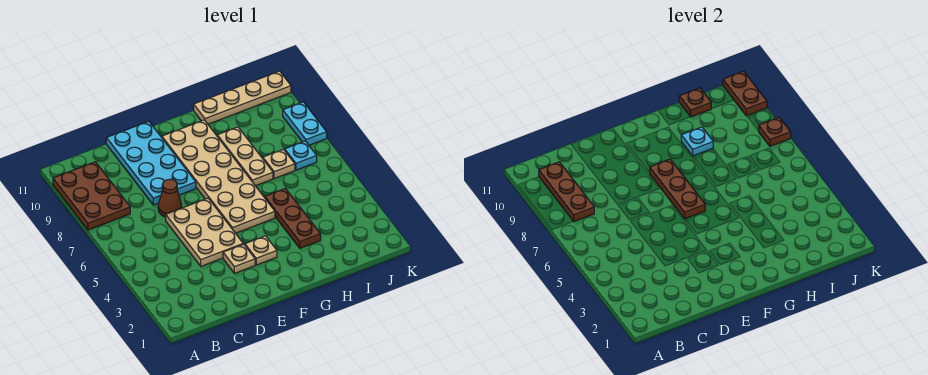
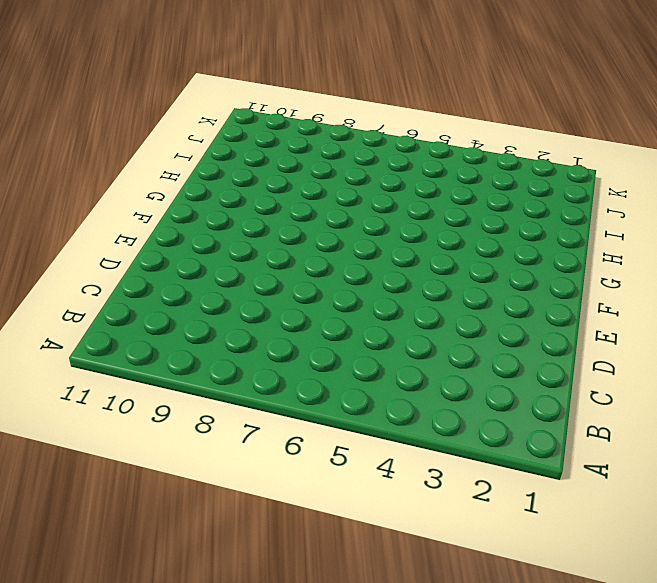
none -> brown plate A8:B10 level 1
none -> tan plate D4:E6 level 1
none -> brown cone D7 level 1

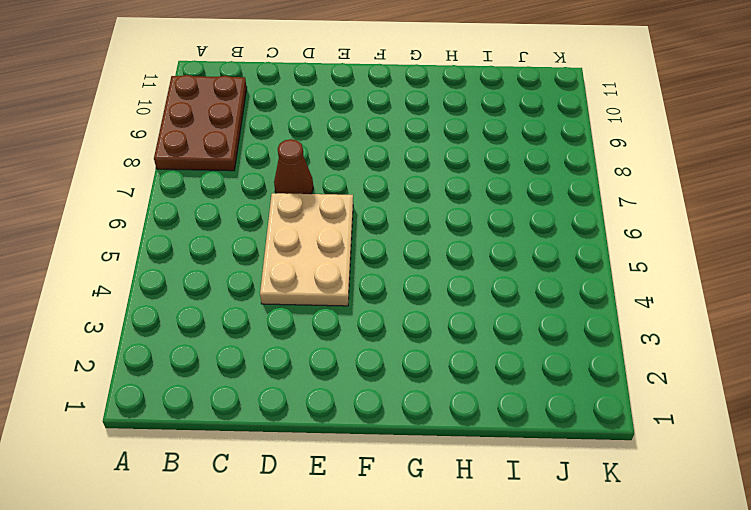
none -> cyan plate D8:E11 level 1
none -> tan plate E3 level 1
none -> tan plate F3 level 1

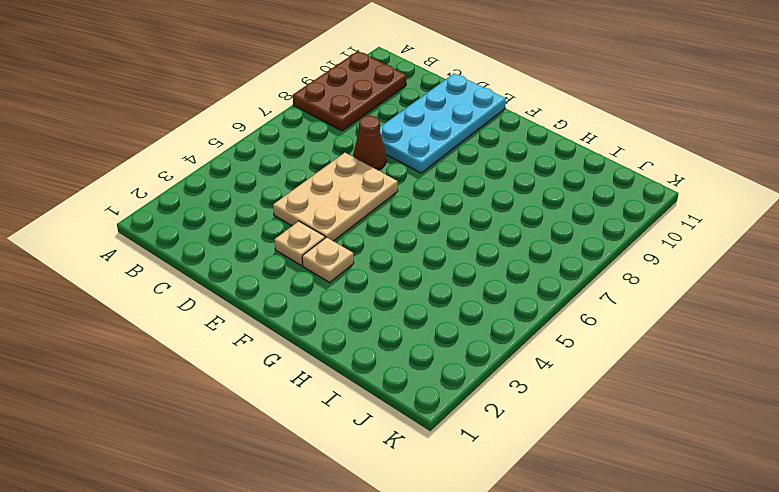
none -> tan plate F5:G10 level 1
none -> brown plate H3:H5 level 1
none -> tan plate H7:H9 level 1

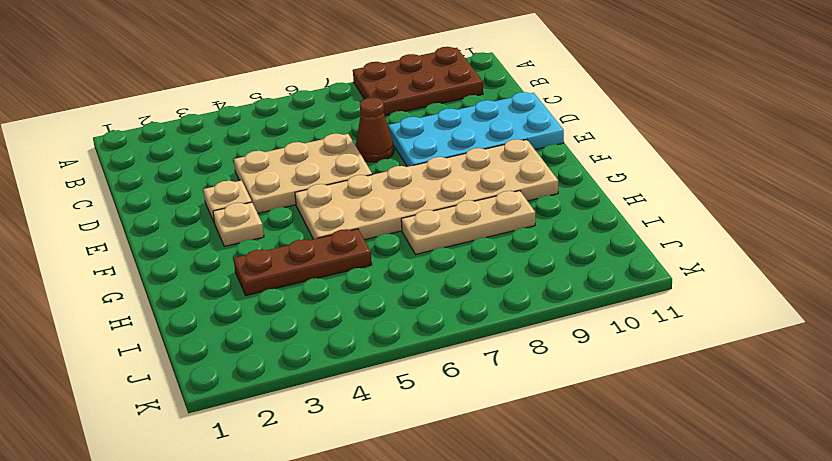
none -> tan plate H11:K11 level 1
none -> tan plate I7 level 1
none -> cyan plate J7 level 1

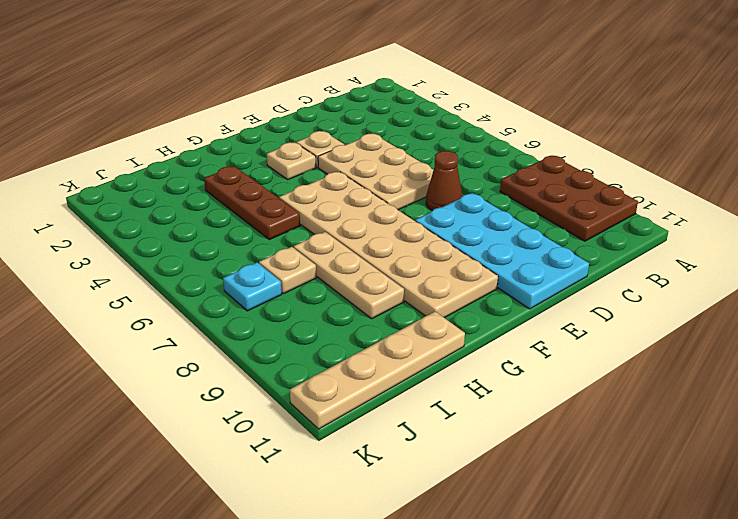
none -> cyan plate K8:K9 level 1
none -> brown plate B8:B10 level 2
none -> brown plate F6:F8 level 2

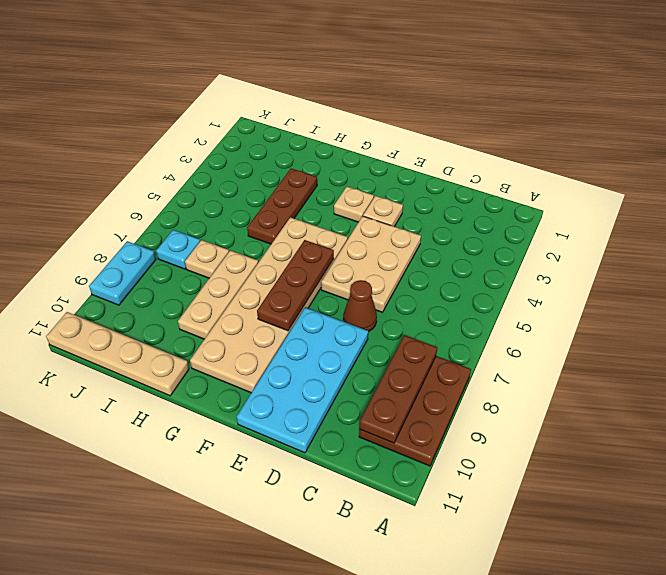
none -> cyan plate H9 level 2
none -> brown plate I11 level 2
none -> brown plate K8 level 2

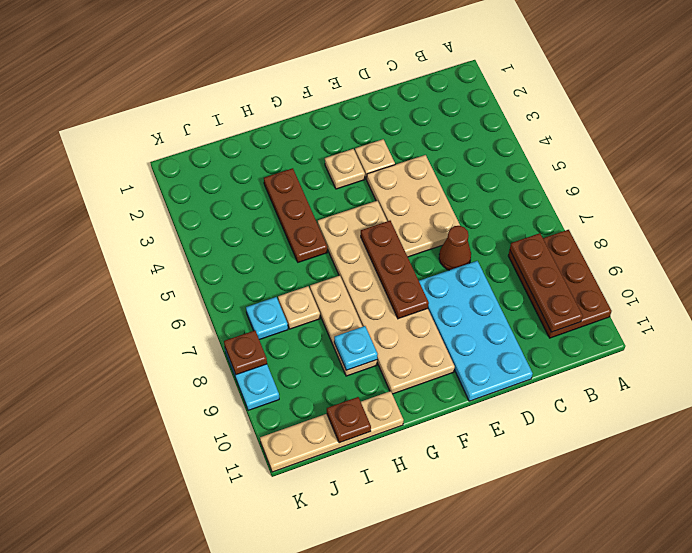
none -> brown plate K10:K11 level 2

